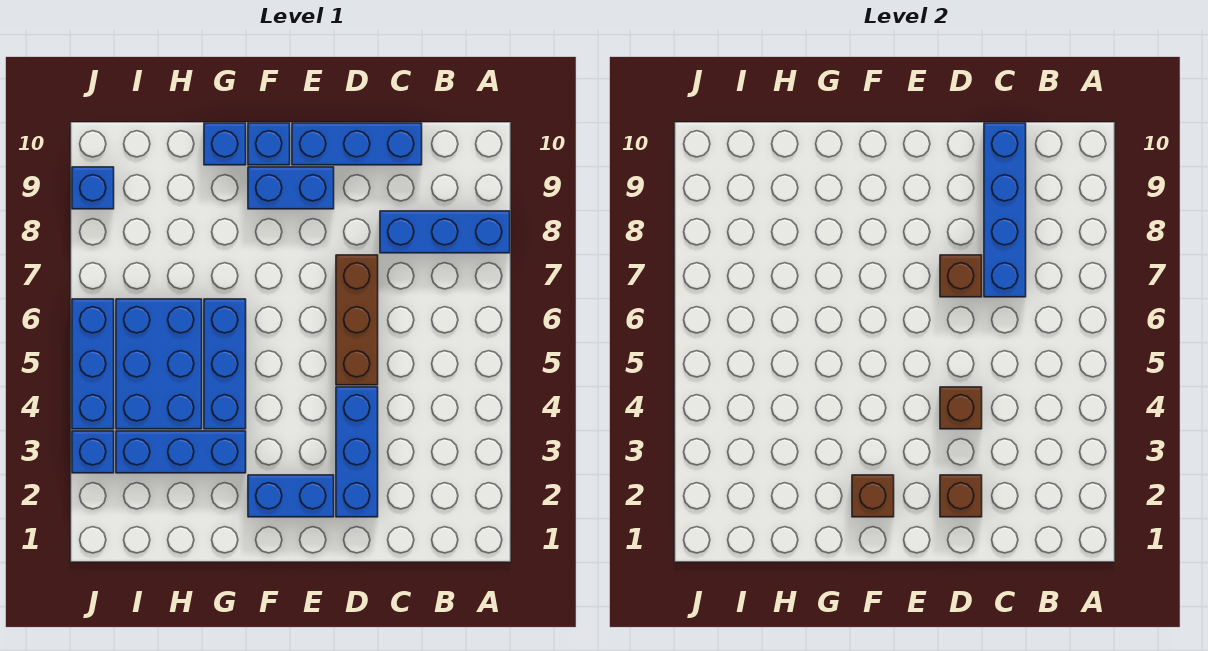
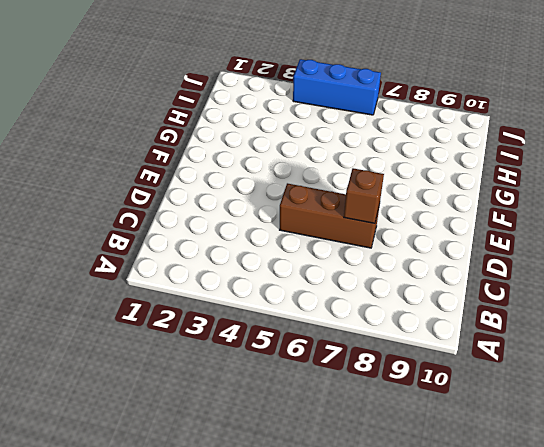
none -> blue brick A8:C8 level 1
none -> blue brick C10:E10 level 1
none -> blue brick D2:D4 level 1

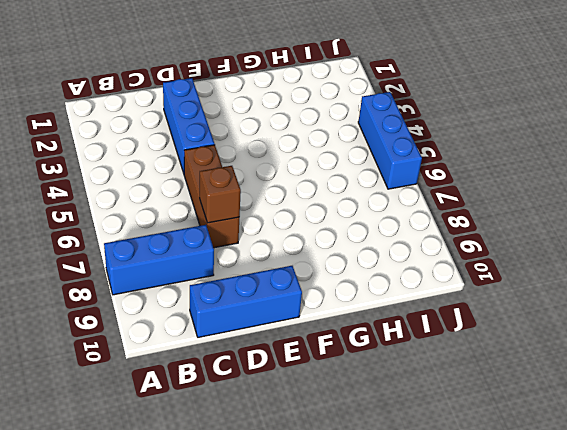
none -> blue brick E2:F2 level 1
none -> blue brick E9:F9 level 1
none -> blue brick F10 level 1

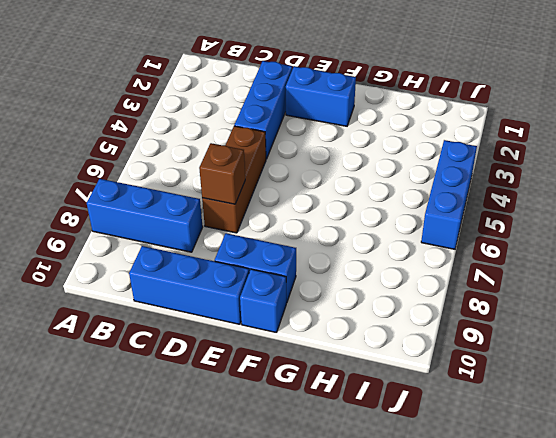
none -> blue brick G3:I3 level 1
none -> blue brick G4:G6 level 1
none -> blue brick G10 level 1

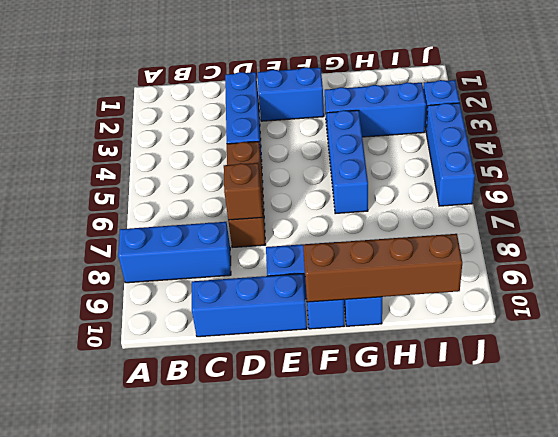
brown brick F10:I10 level 2 -> none
none -> blue brick H4:I6 level 1
none -> blue brick J9 level 1
none -> blue brick C7:C10 level 2

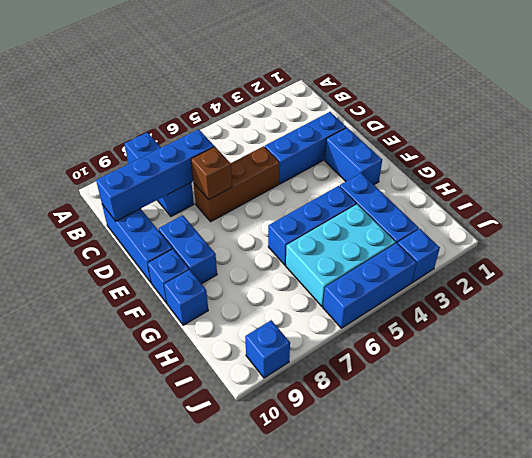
cyan brick H4:I6 level 1 -> blue brick H4:I6 level 1
none -> brown brick D2 level 2
none -> brown brick D4 level 2
none -> brown brick F2 level 2

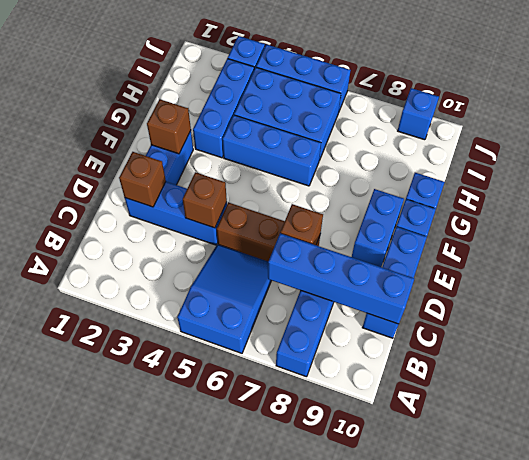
blue slope A5:C6 level 1 top A -> none

